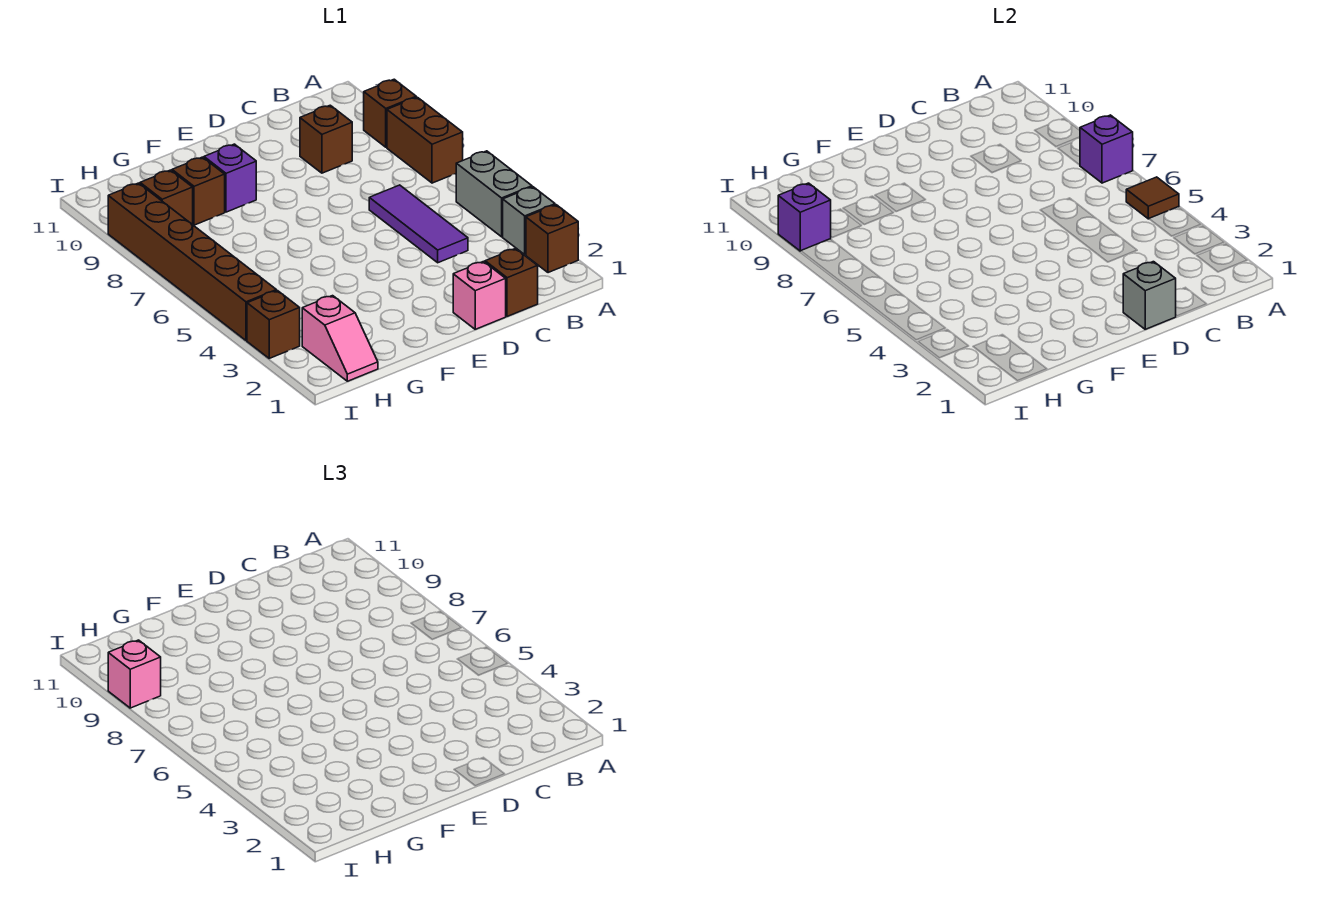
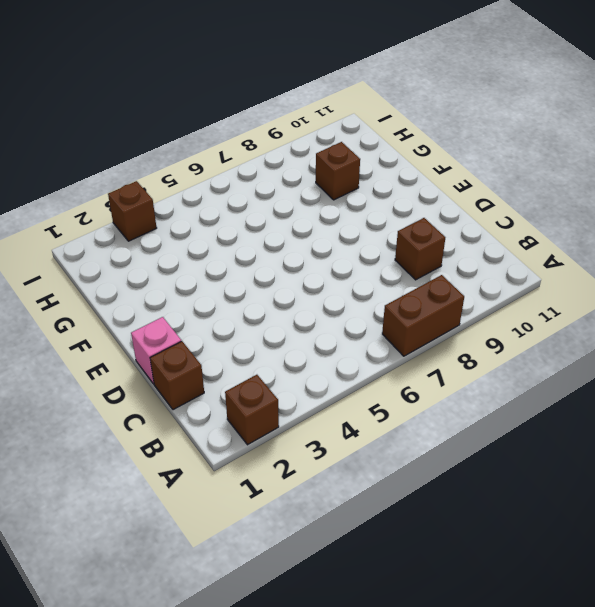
none -> grey brick A3 level 1
none -> grey brick A4:A5 level 1
none -> brown brick A9 level 1

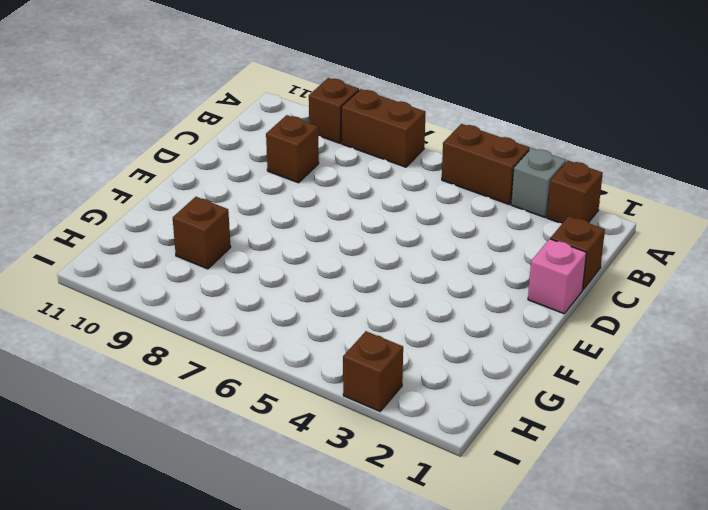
brown brick A4:A5 level 1 -> grey brick A4:A5 level 1
none -> purple tile C4:C6 level 1
none -> purple brick F9 level 1
none -> pink slope H1:H2 level 1 top 2

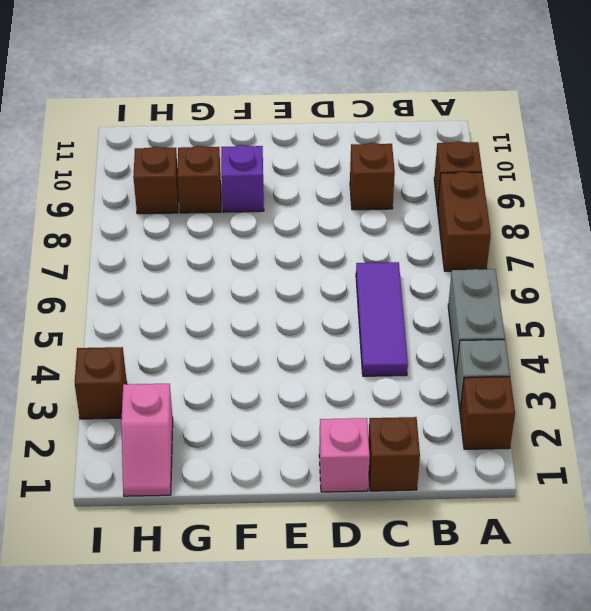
none -> brown brick I4:I9 level 1
none -> brown tile A5 level 2
none -> purple brick A7 level 2

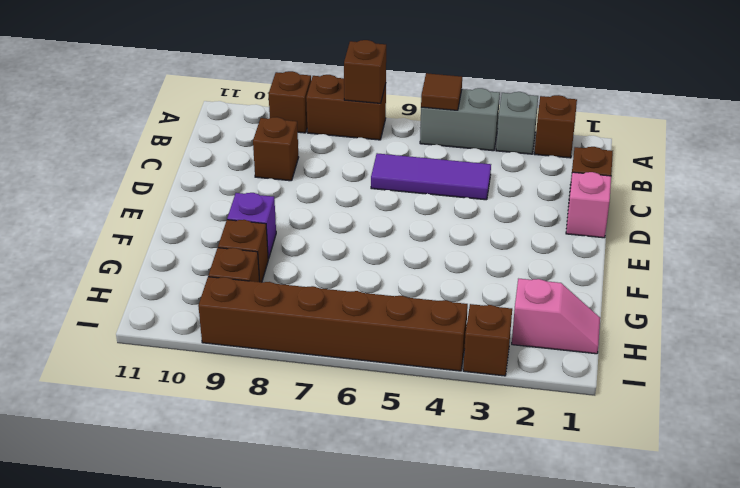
brown brick A7 level 2 -> purple brick A7 level 2
none -> grey brick D1 level 2
none -> purple brick I9 level 2
none -> pink brick I9 level 3

